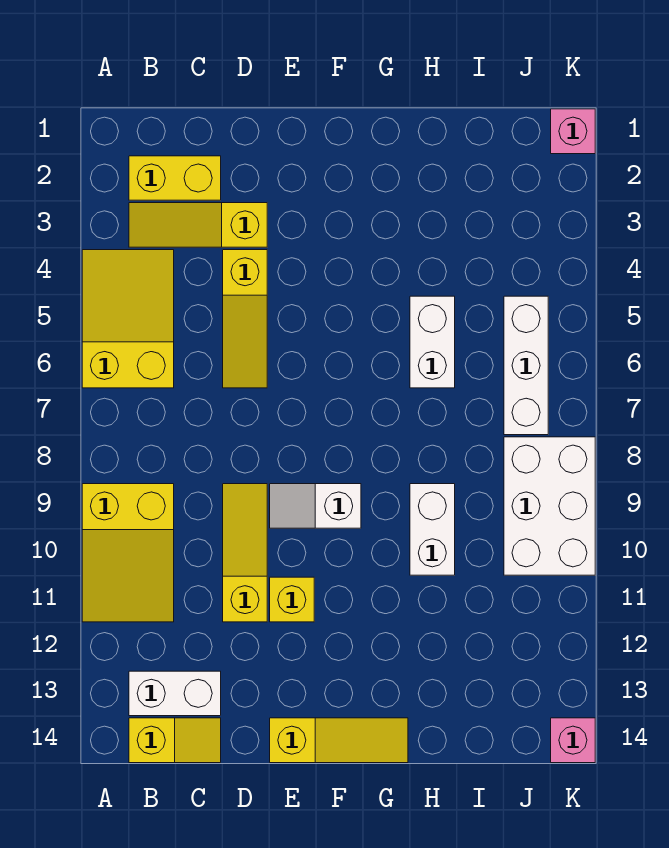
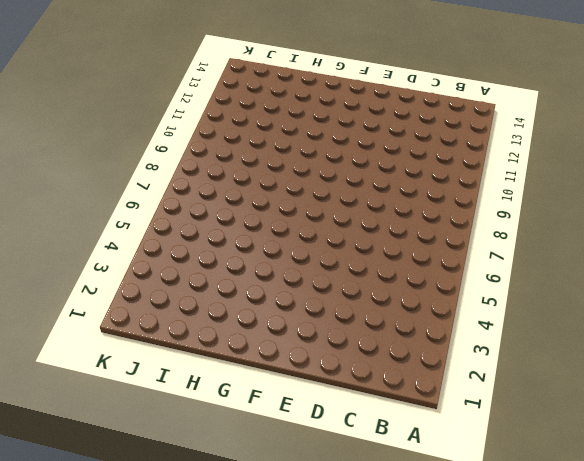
none -> yellow slope A4:B6 level 1 top 6
none -> yellow slope A9:B11 level 1 top 9
none -> yellow brick B2:C2 level 1

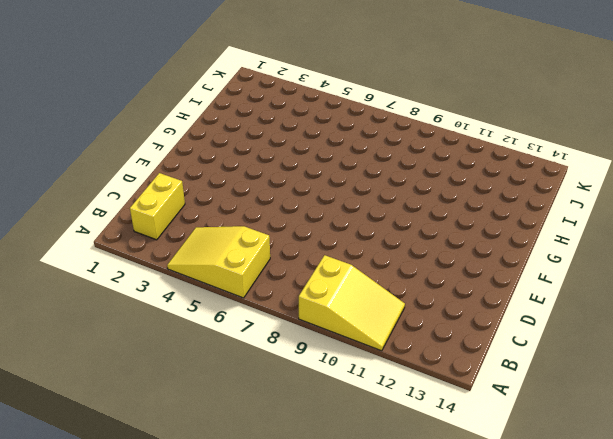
none -> yellow slope B3:D3 level 1 top D
none -> white brick B13:C13 level 1
none -> yellow slope B14:C14 level 1 top B

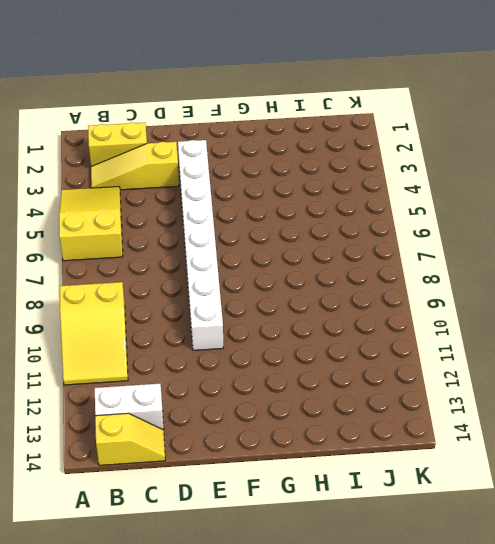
white brick E3:E10 level 1 -> white slope E9:F9 level 1 top F
none -> yellow slope D4:D6 level 1 top 4
none -> yellow slope D9:D11 level 1 top 11
none -> yellow brick E11 level 1

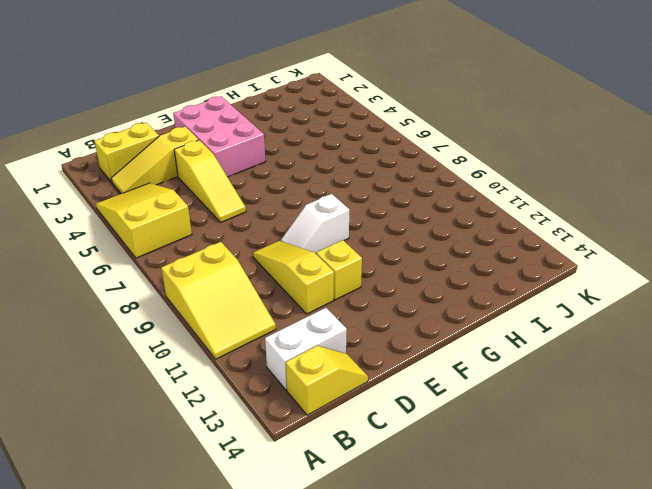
pink brick E2:F4 level 1 -> none
none -> yellow slope E14:G14 level 1 top E
none -> white brick H5:H6 level 1
none -> white brick H9:H10 level 1

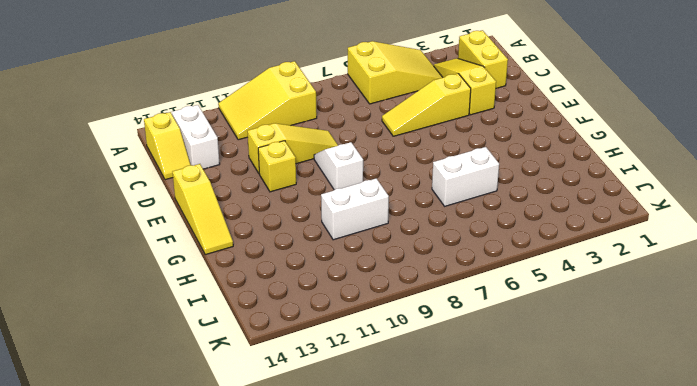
none -> white brick J5:J7 level 1
none -> white brick J8:K10 level 1
none -> pink brick K1 level 1

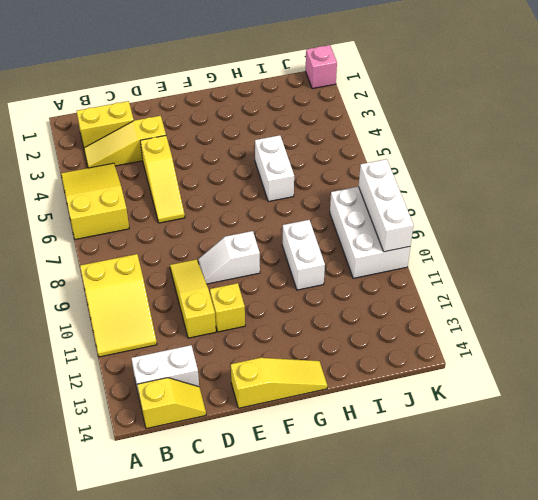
white brick K8:K10 level 2 -> white brick J5:J7 level 1
none -> pink brick K14 level 1

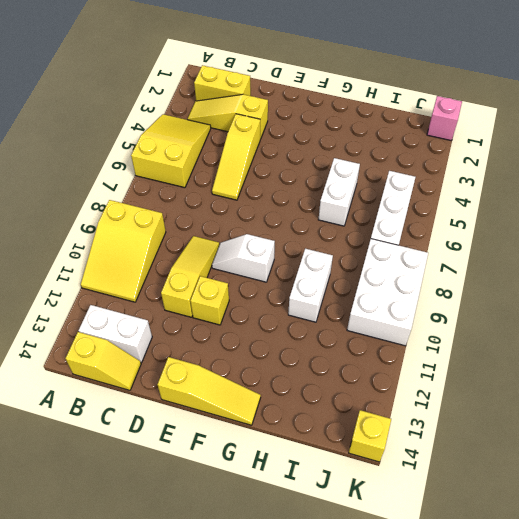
yellow brick K14 level 1 -> pink brick K14 level 1

